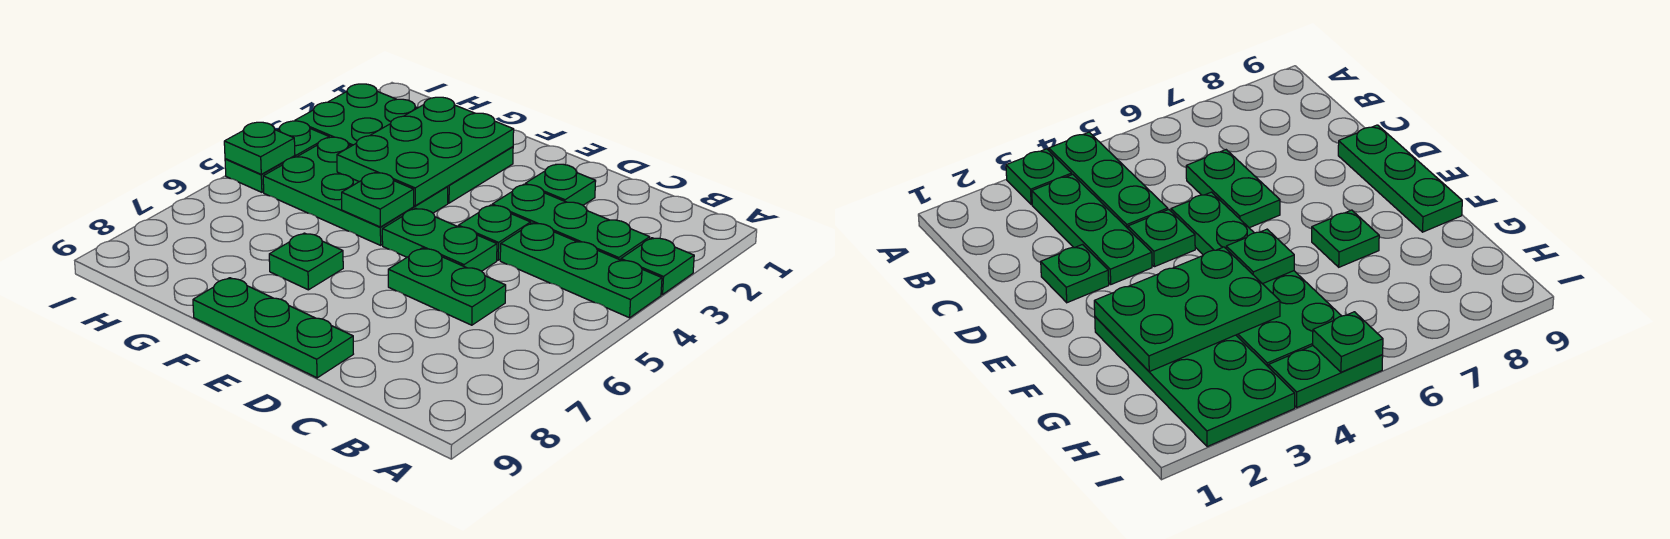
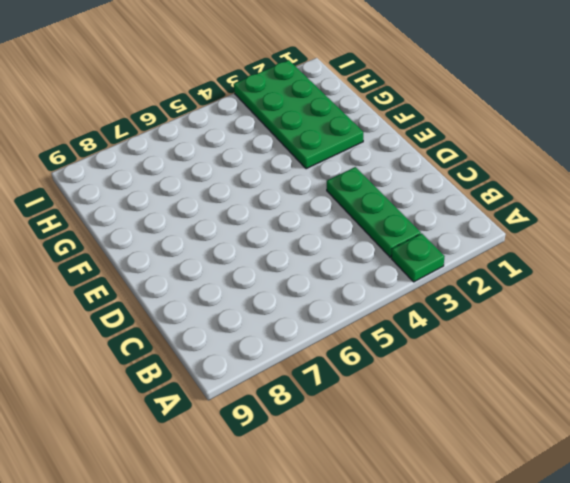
none -> green plate A4:C4 level 1
none -> green plate C6:D6 level 1
none -> green plate D2 level 1

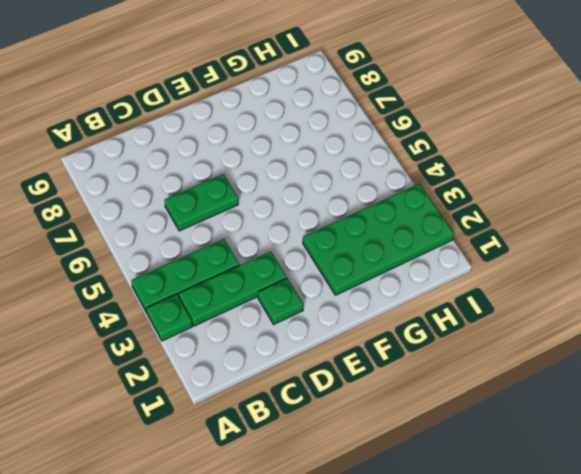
none -> green plate D4 level 1
none -> green plate D5:E5 level 1
none -> green plate D9:F9 level 1

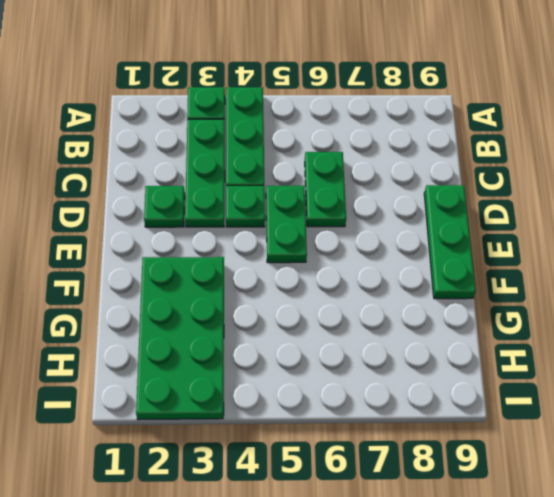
none -> green plate F4:H5 level 1
none -> green plate F7 level 1
none -> green plate I4:I5 level 1

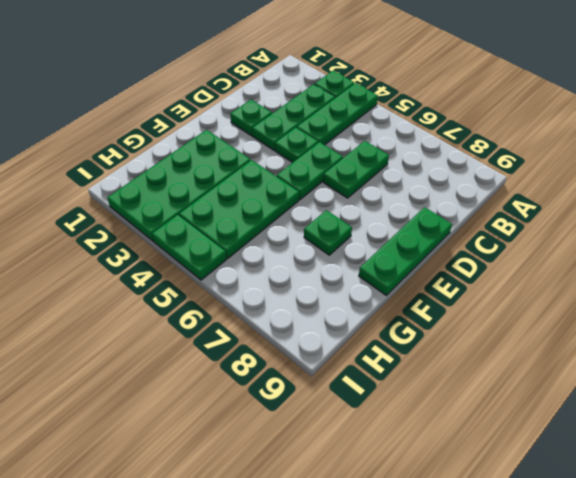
none -> green plate F2:G4 level 2
none -> green plate F5 level 2
none -> green plate I5 level 2

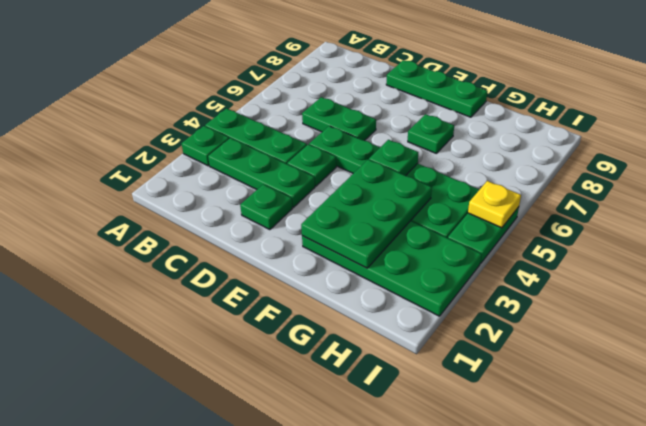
yellow plate I5 level 2 -> green plate I5 level 2

